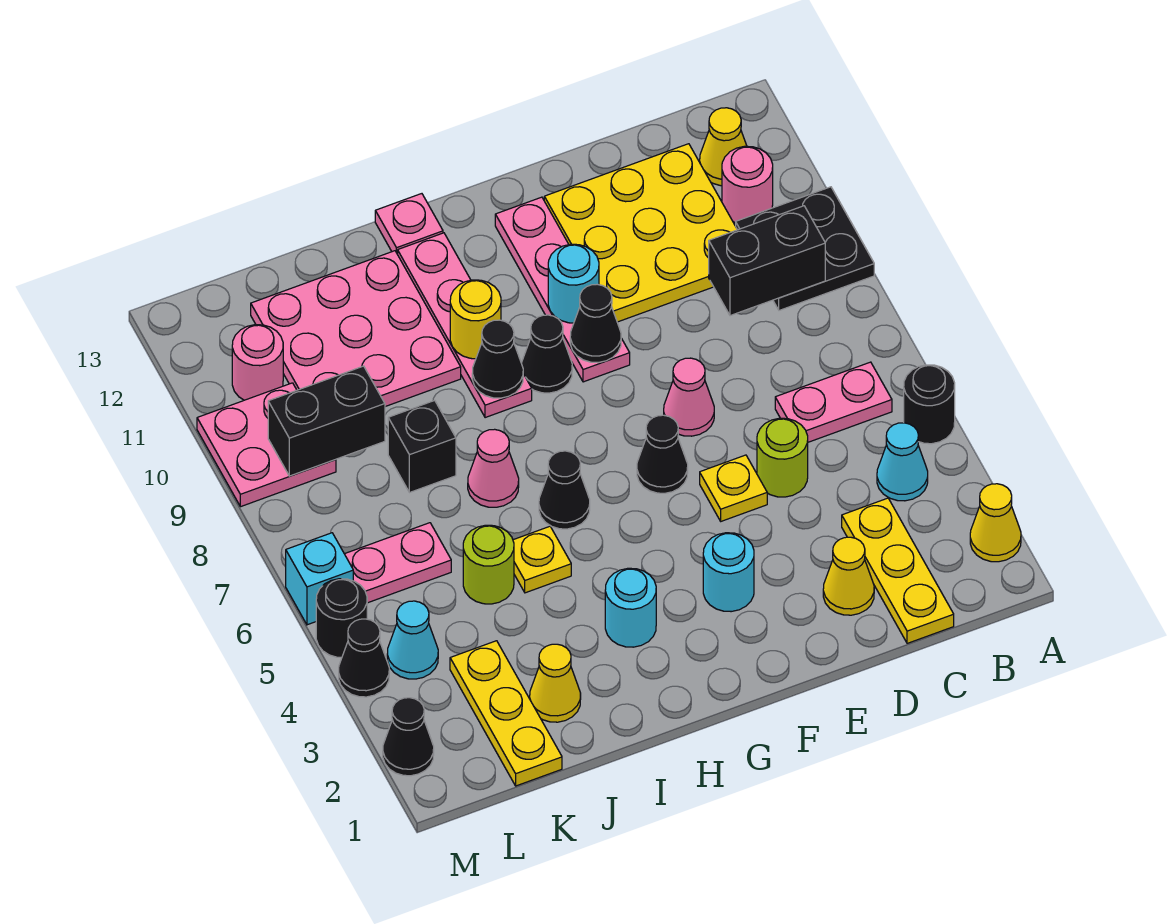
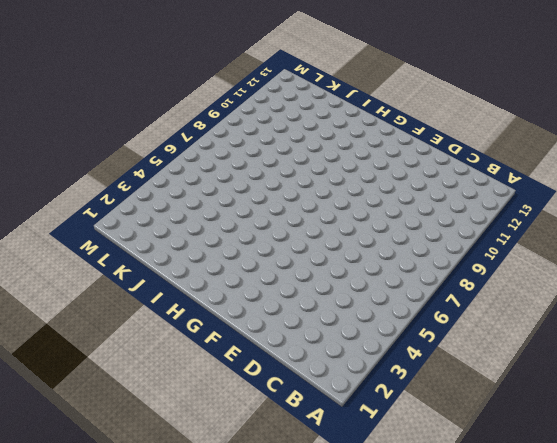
none -> yellow cone A2 level 1
none -> black round brick A5 level 1
none -> black plate A9:B10 level 1
none -> cyan cone B4 level 1

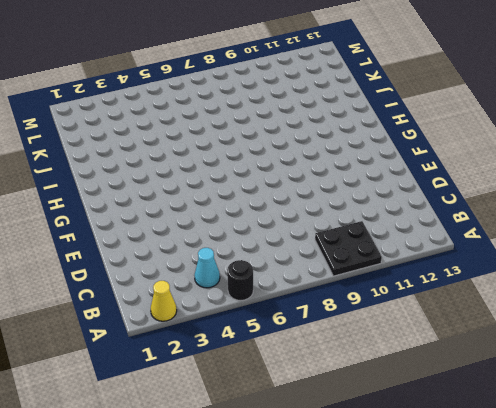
none -> pink plate B6:C6 level 1
none -> pink round brick B11 level 1
none -> yellow cone B12 level 1
none -> yellow plate C1:C3 level 1

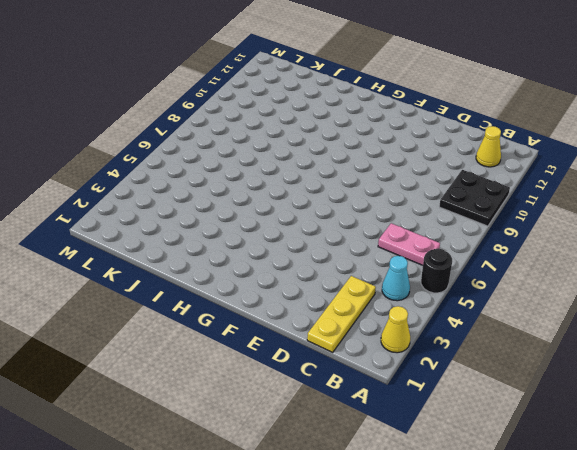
none -> pink round brick B11 level 1
none -> yellow plate C10:E12 level 1
none -> yellow cone D2 level 1
none -> lime round brick D5 level 1

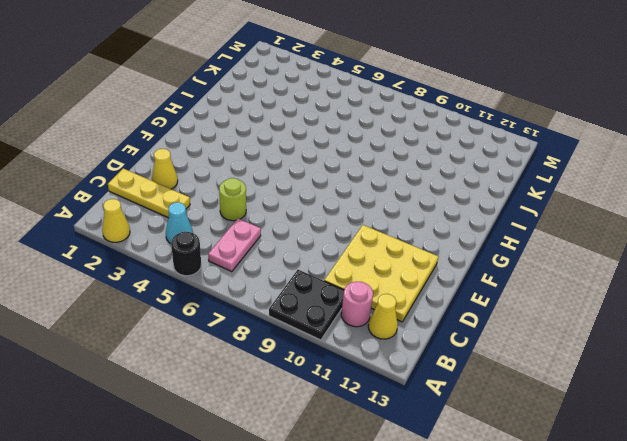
none -> yellow plate E5 level 1
none -> pink cone E7 level 1
none -> cyan round brick F3 level 1
none -> black cone F6 level 1

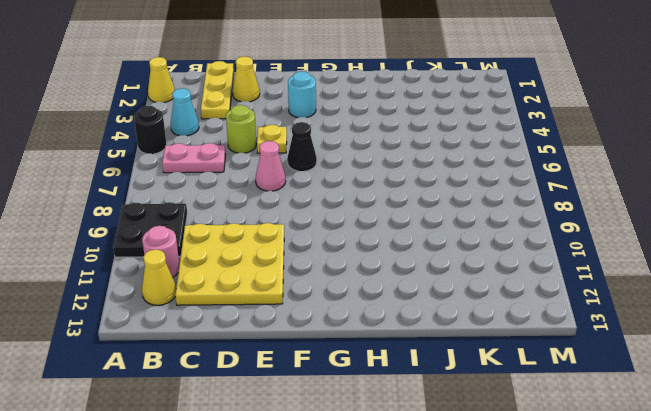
none -> pink plate F9:F12 level 1
none -> black cone G9 level 1
none -> cyan round brick H3 level 1
none -> black cone H6 level 1

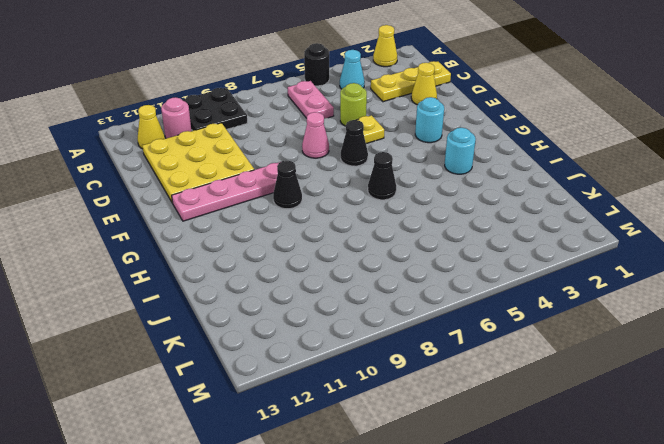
none -> pink plate H9:H12 level 1
none -> pink plate H13 level 1
none -> yellow plate I5 level 1
none -> pink cone I7 level 1

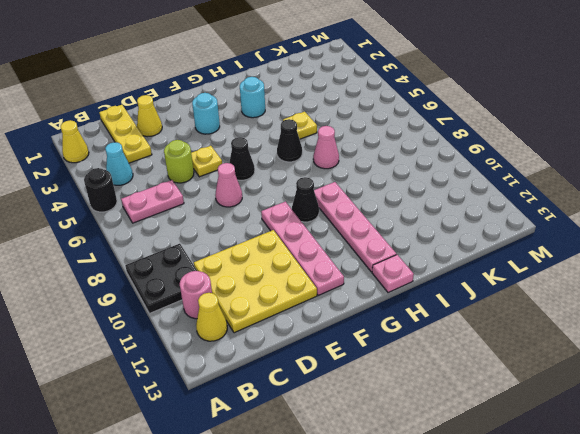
none -> pink plate I10:K12 level 1
none -> yellow cone J2 level 1
none -> lime round brick J5 level 1
none -> black brick J8 level 1

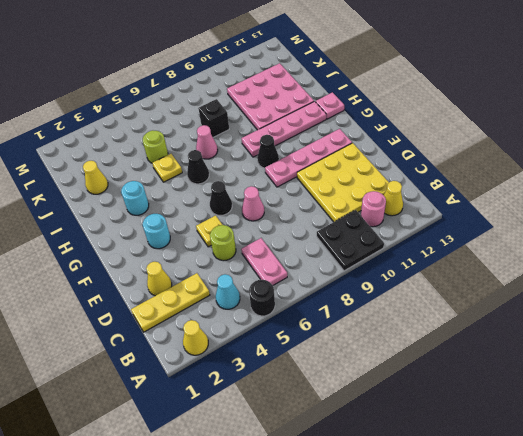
none -> yellow plate K1:K3 level 1
none -> pink plate K6:L6 level 1
none -> cyan cone L4 level 1
none -> pink plate L9:M10 level 1

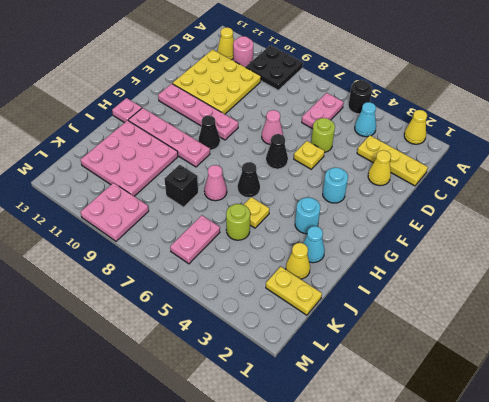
cyan cone I2 level 1 -> cyan cone L4 level 1
yellow plate K1:K2 level 1 -> yellow plate K1:K3 level 1
none -> pink round brick L11 level 1
none -> black cone M2 level 1
none -> black cone M4 level 1
none -> black round brick M5 level 1

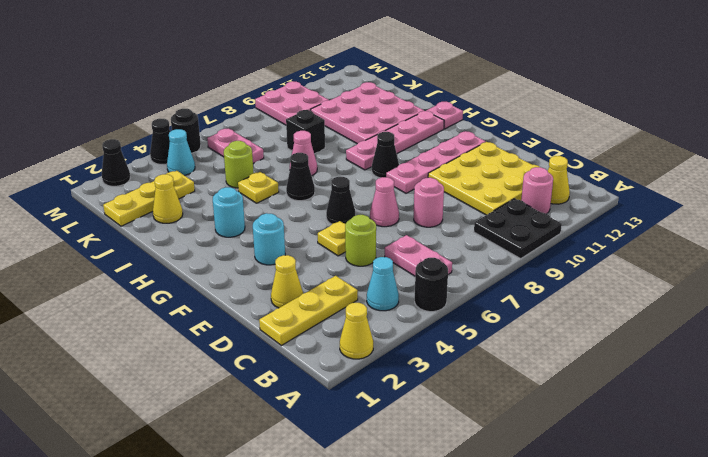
pink round brick D8 level 1 -> pink round brick L11 level 1
none -> cyan brick M6 level 1
none -> black brick B9:C9 level 2
none -> black cone F9 level 2
none -> cyan round brick F10 level 2

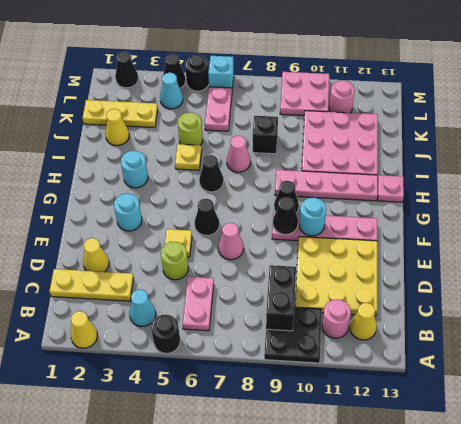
none -> black cone H9 level 2
none -> yellow round brick H10 level 2
none -> black brick K9:L9 level 2

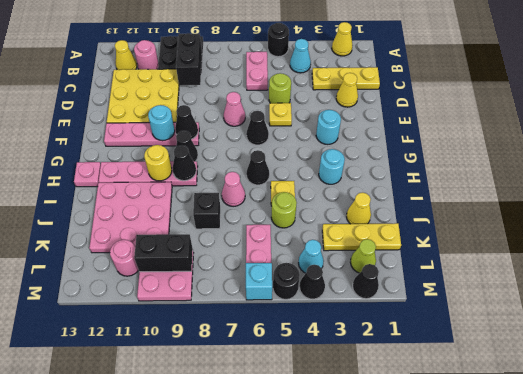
lime cone L2 level 1 -> none
black brick L9:L10 level 2 -> black brick K9:L9 level 2

